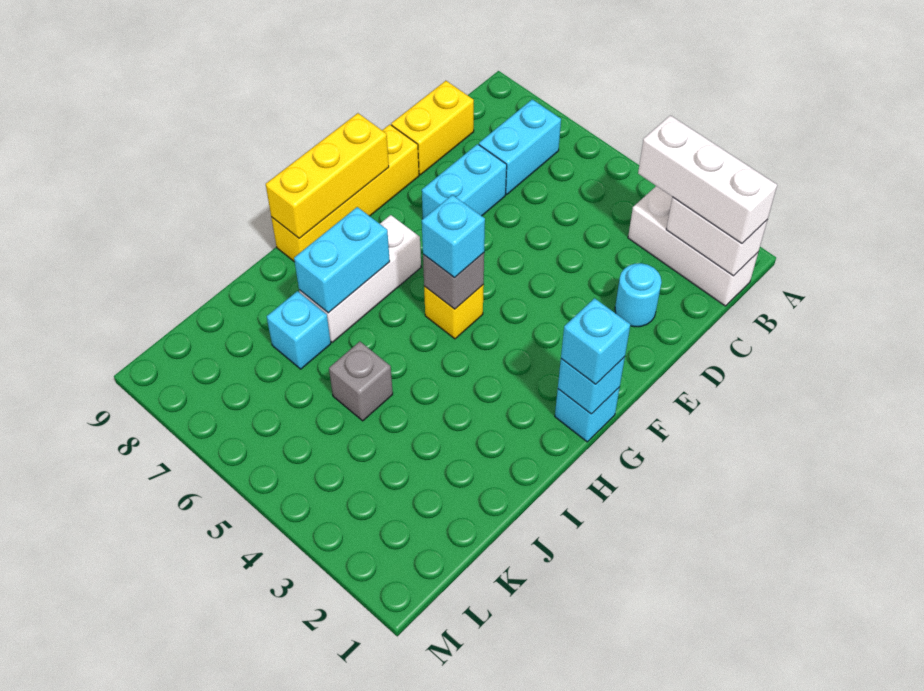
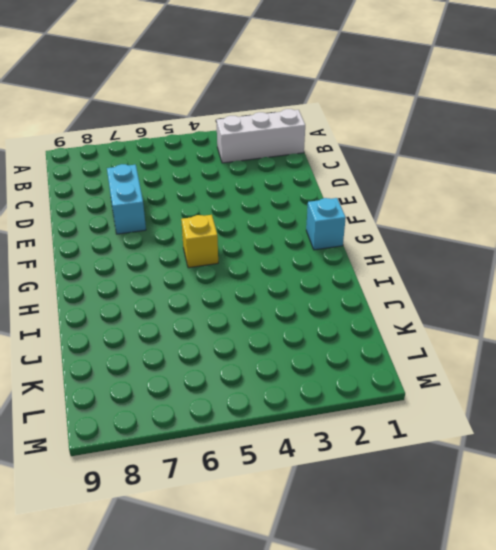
none -> cyan brick B7:C7 level 1
none -> yellow brick C9:D9 level 1
none -> cyan round brick D2 level 1

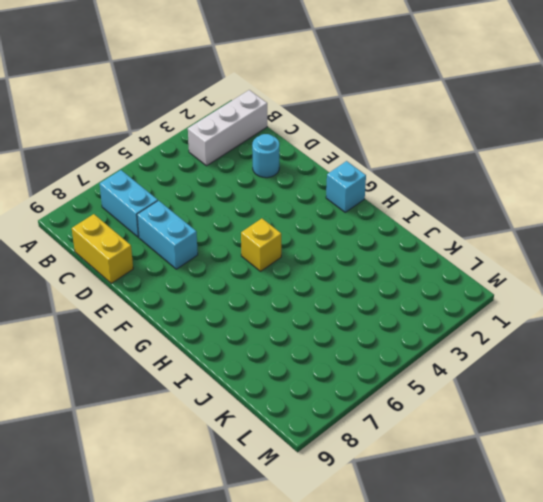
none -> yellow brick E9:H9 level 1
none -> white brick G7:I7 level 1
none -> grey brick J5 level 1

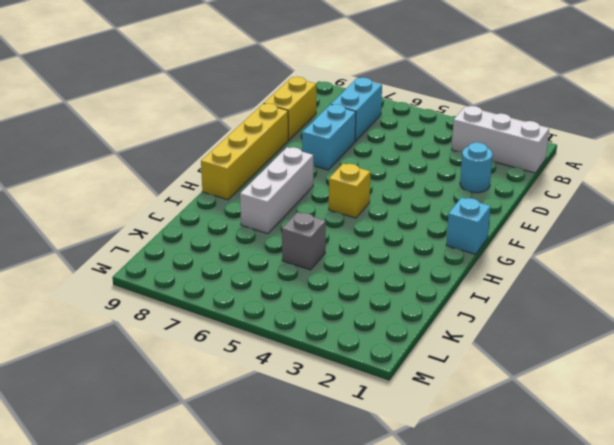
none -> cyan brick J7 level 1
none -> white brick B1:B2 level 2
none -> yellow brick F9:H9 level 2

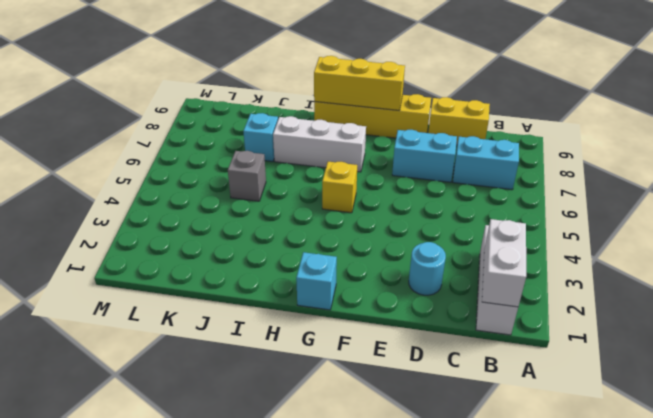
none -> cyan brick G1 level 2
none -> grey brick G5 level 2
none -> cyan brick H7:I7 level 2

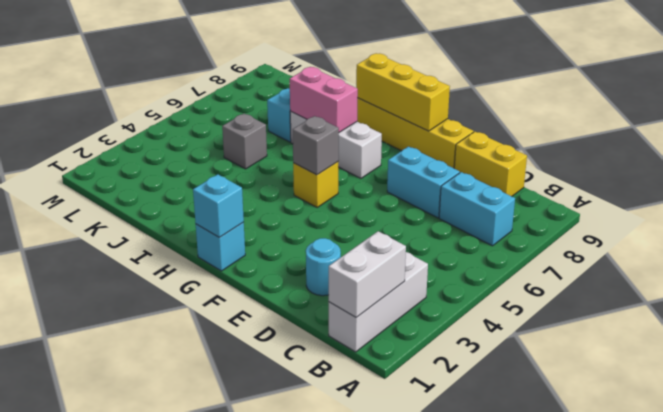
pink brick H7:I7 level 2 -> cyan brick H7:I7 level 2
none -> white brick B1:B3 level 3
none -> cyan brick G1 level 3
none -> cyan brick G5 level 3

